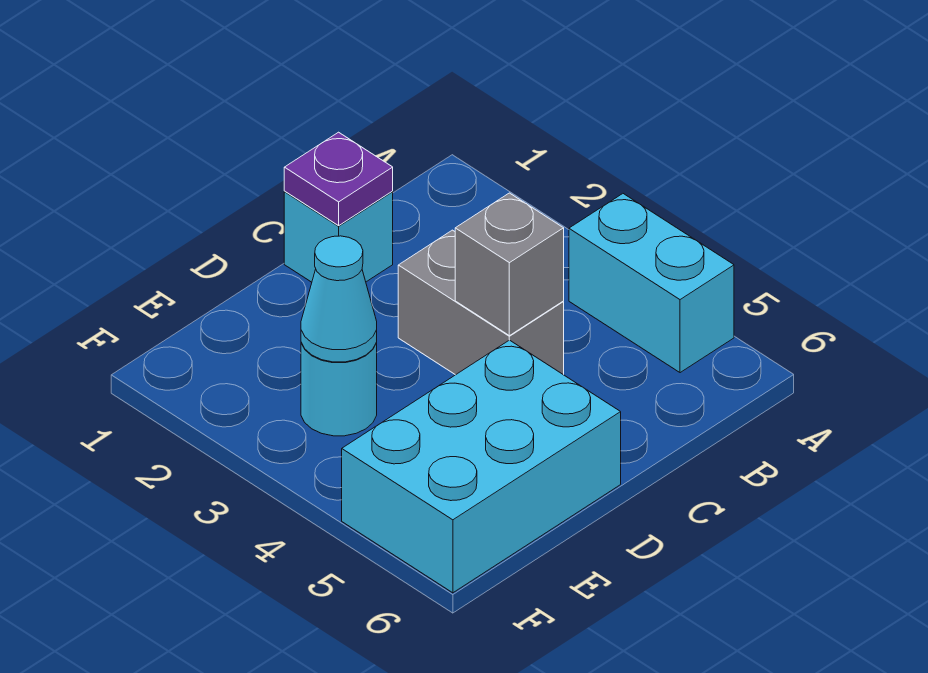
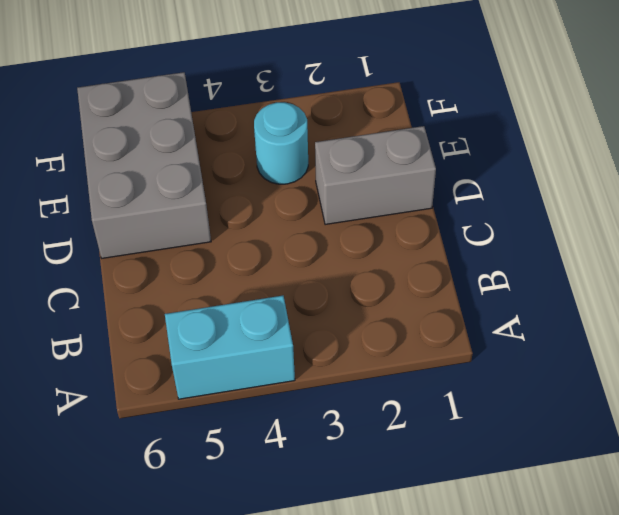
grey brick D1:D2 level 1 -> grey brick C3:C4 level 1
grey brick D5:F6 level 1 -> cyan brick D5:F6 level 1
none -> cyan brick C1 level 1
none -> purple plate C1 level 2

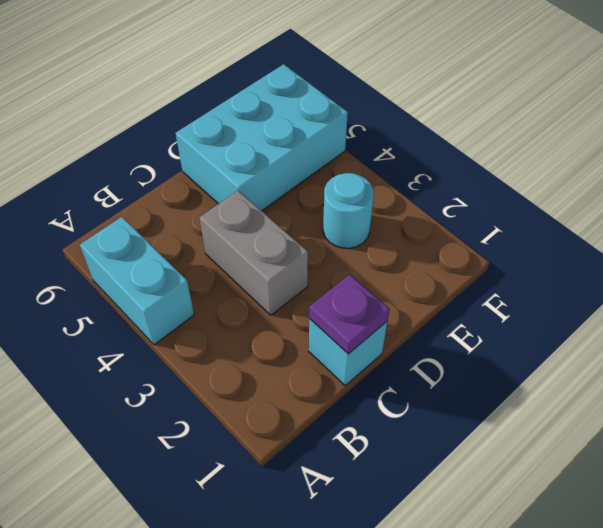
none -> grey brick C4 level 2
none -> cyan cone E3 level 2

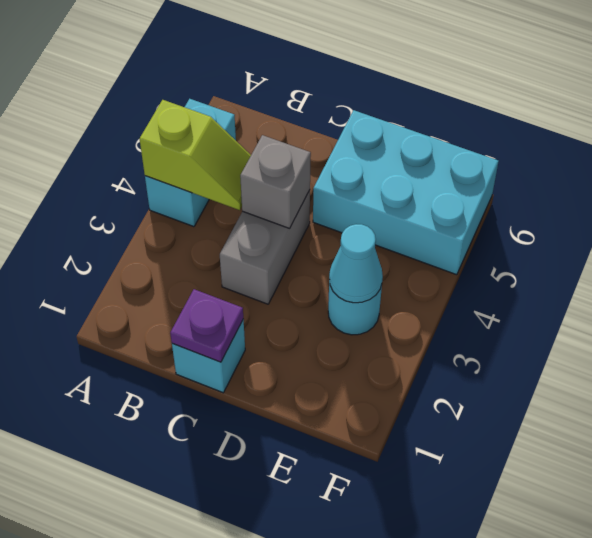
lime slope A4:B4 level 2 top A -> none

